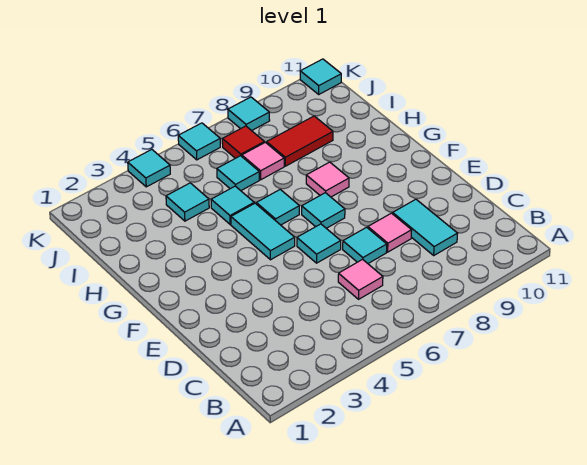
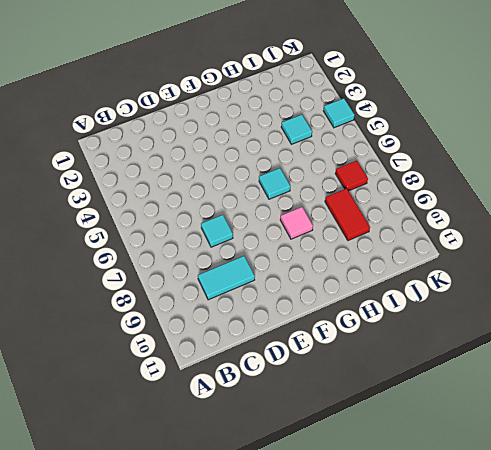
none -> pink tile C6 level 1
none -> pink tile D8 level 1
none -> cyan tile E6 level 1

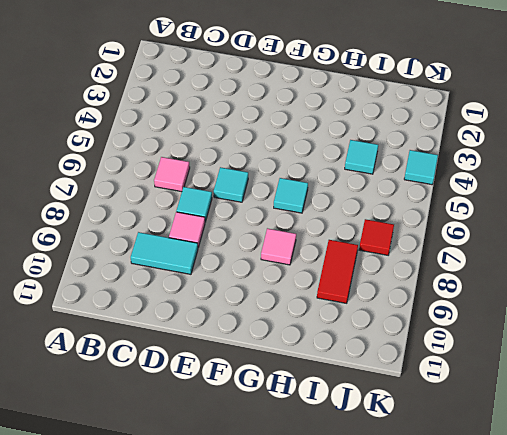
none -> cyan tile F5:G5 level 1
none -> cyan tile F7 level 1
none -> cyan tile H5 level 1

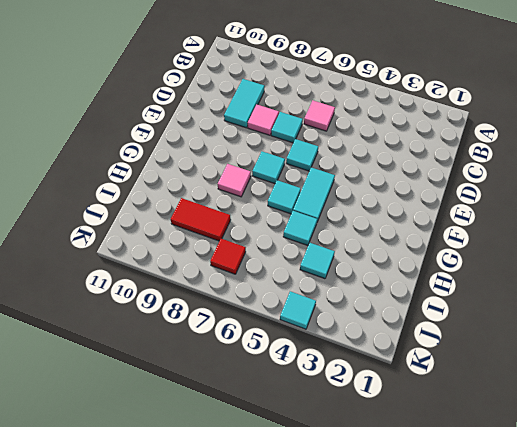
none -> cyan tile I6 level 1
none -> pink tile I7 level 1
none -> cyan tile K6 level 1

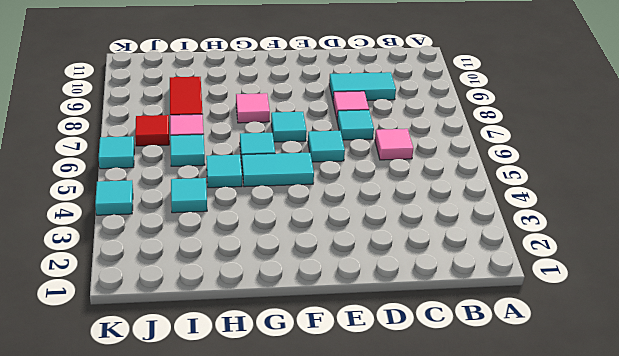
none -> cyan tile K8 level 1
none -> cyan tile K11 level 1

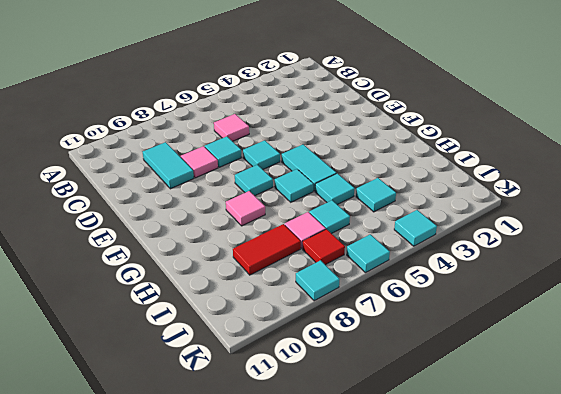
none -> cyan tile K11 level 1

